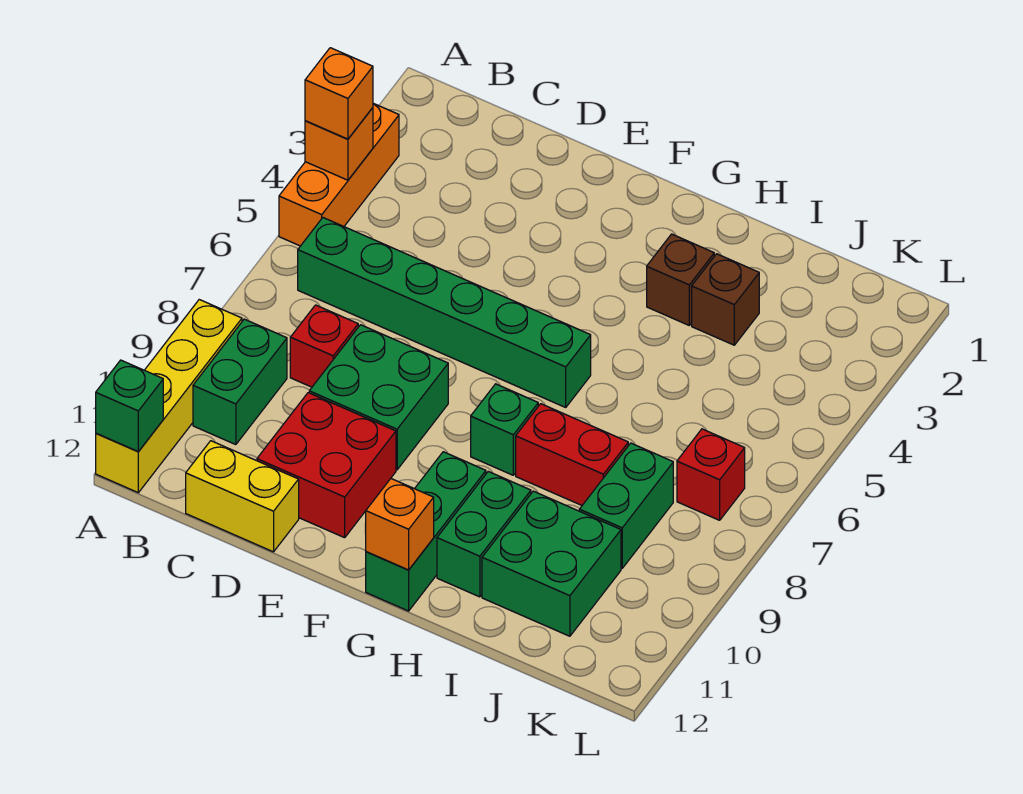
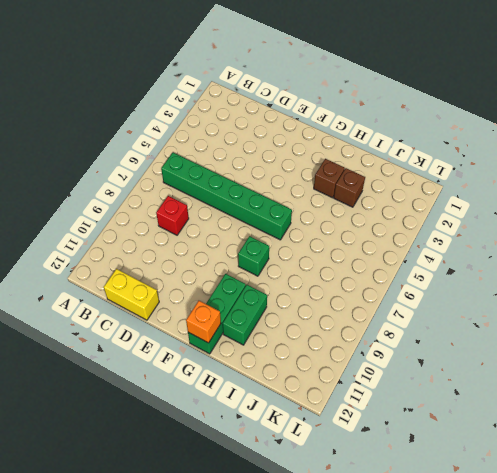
none -> orange brick A3:A5 level 1
none -> yellow brick A9:A12 level 1
none -> green brick B9:B10 level 1

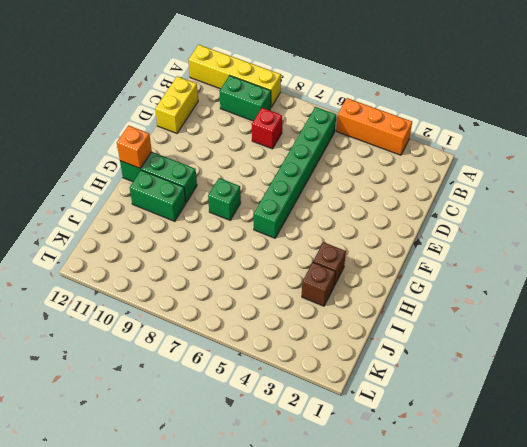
none -> green brick D8:E9 level 1
none -> red brick D10:E11 level 1
none -> red brick H8:I8 level 1

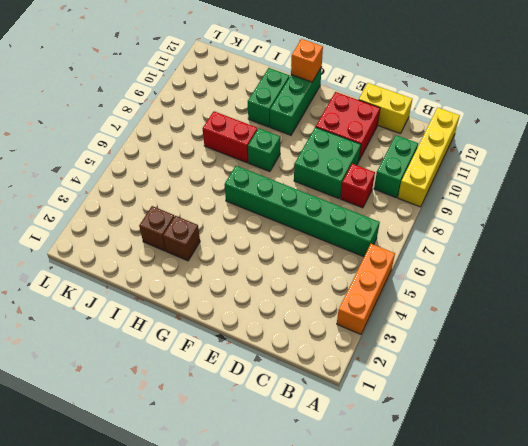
none -> green brick I10:J11 level 1
none -> green brick J8:J9 level 1
none -> red brick K7 level 1

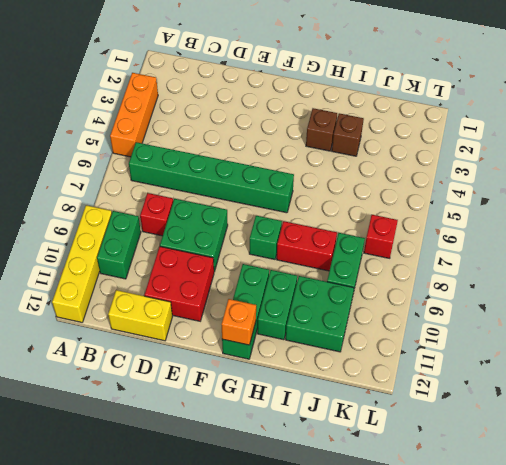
none -> orange brick A4 level 2
none -> green brick A12 level 2
none -> orange brick A4 level 3

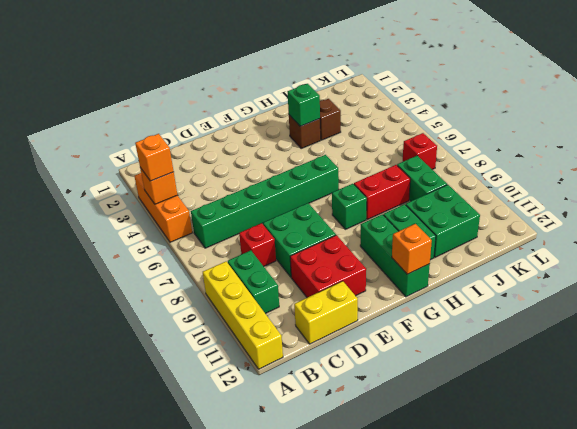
green brick H3 level 2 -> green brick A12 level 2

